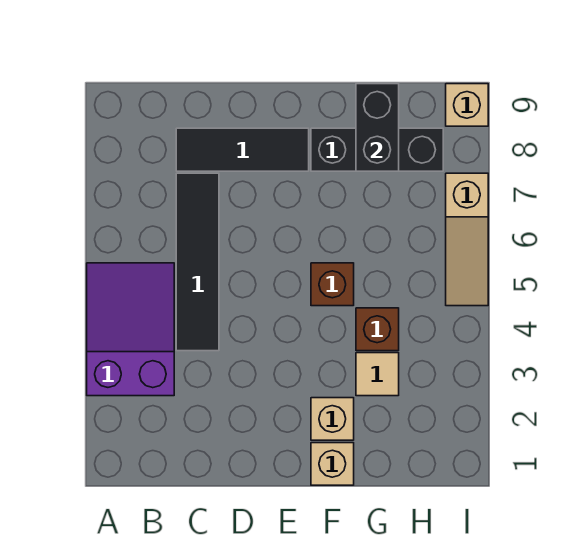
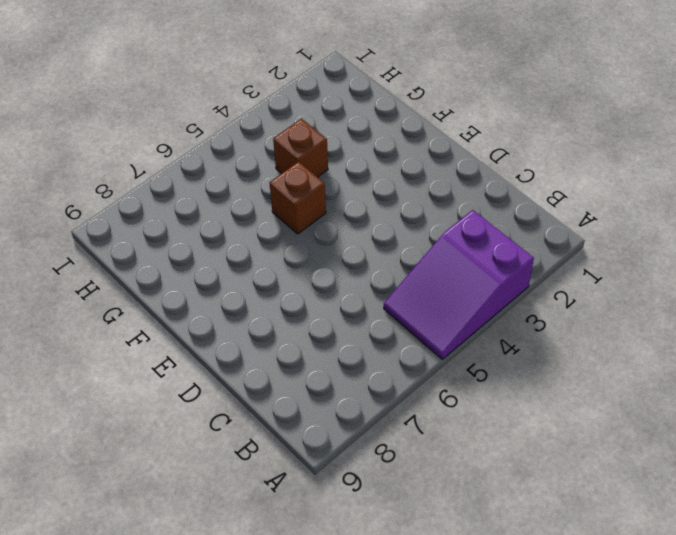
none -> black tile C4:C7 level 1
none -> black tile C8:E8 level 1
none -> tan brick F1 level 1

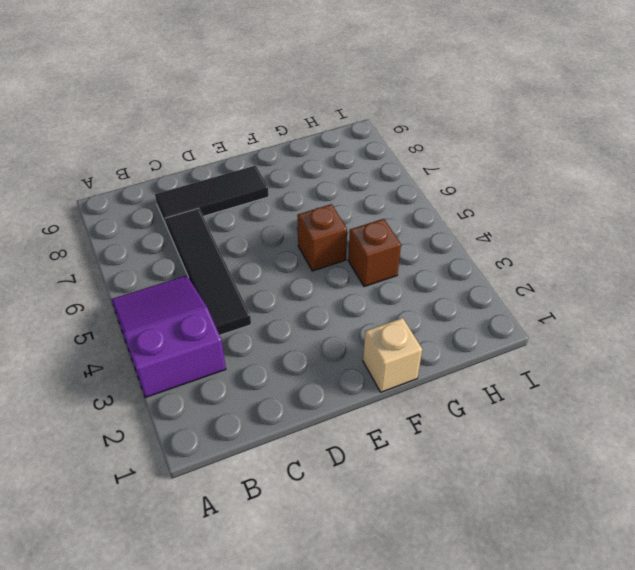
none -> tan brick F2 level 1
none -> black brick F8:H8 level 1
none -> tan tile G3 level 1

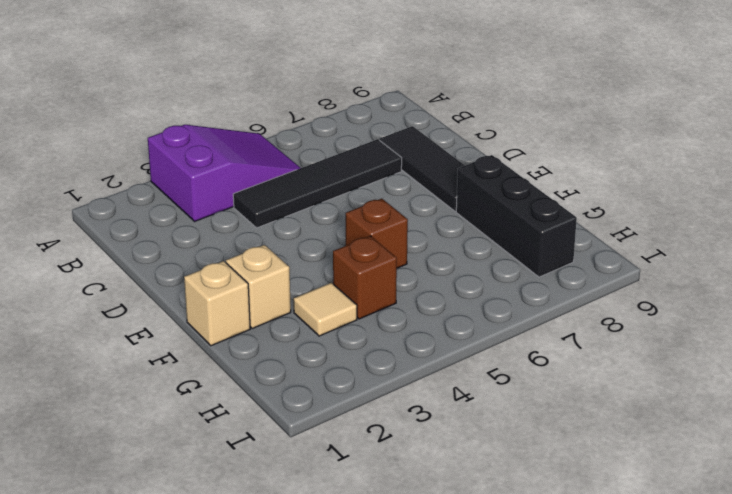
none -> tan slope I5:I7 level 1 top 7
none -> tan brick I9 level 1
none -> black brick G8:G9 level 2

